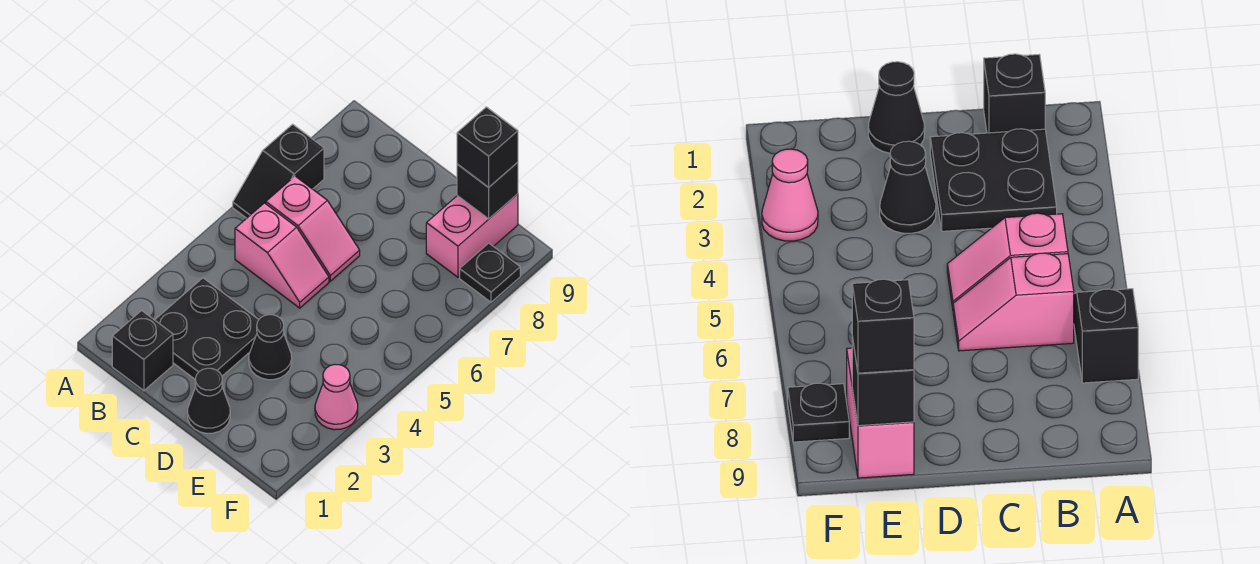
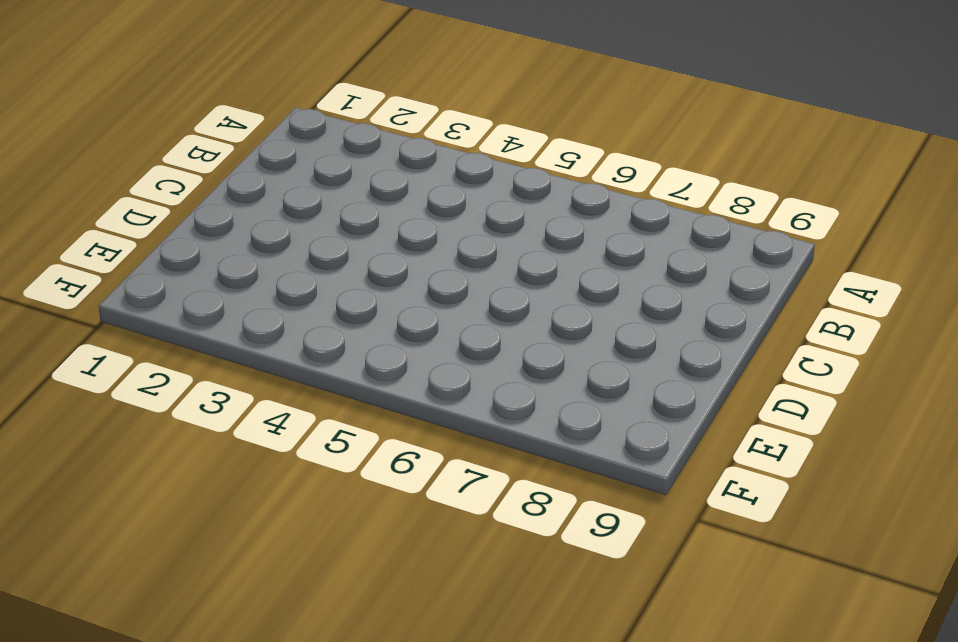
none -> black slope A6:A7 level 1 top 7
none -> black brick B1 level 1
none -> black plate B2:C3 level 1

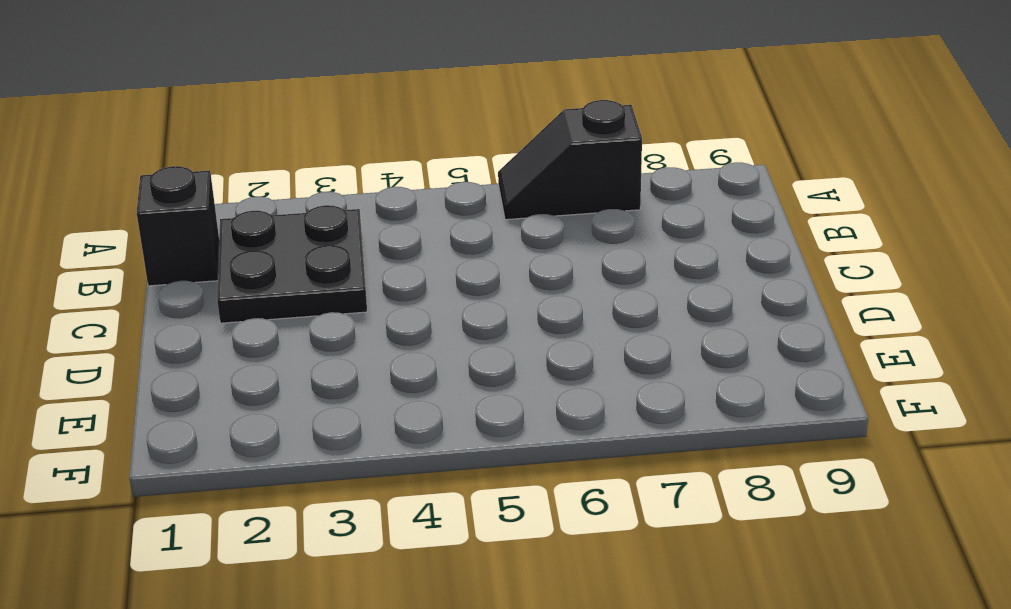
none -> pink slope B5:C5 level 1 top B
none -> pink slope B6:C6 level 1 top B
none -> black cone D1 level 1

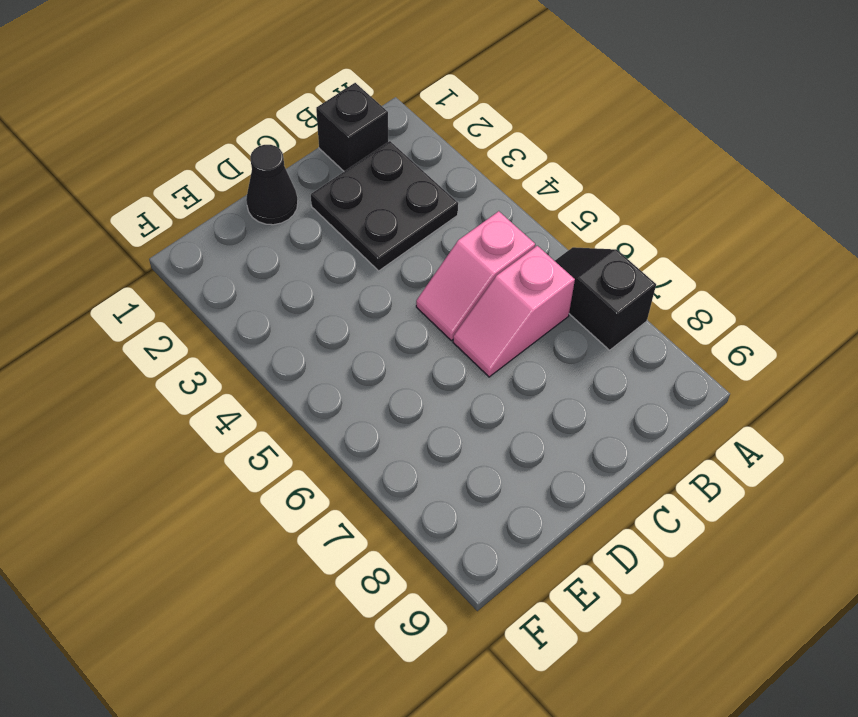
none -> black cone D3 level 1
none -> pink brick E8:E9 level 1
none -> pink cone F3 level 1

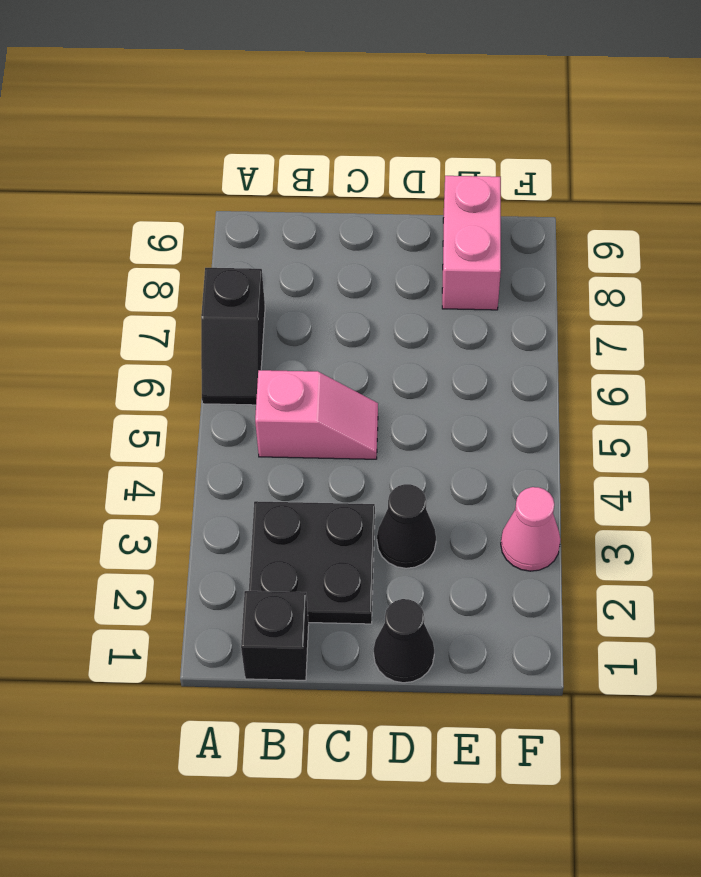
none -> pink slope B6:C6 level 1 top B
none -> black plate F8 level 1
none -> black brick E9 level 2

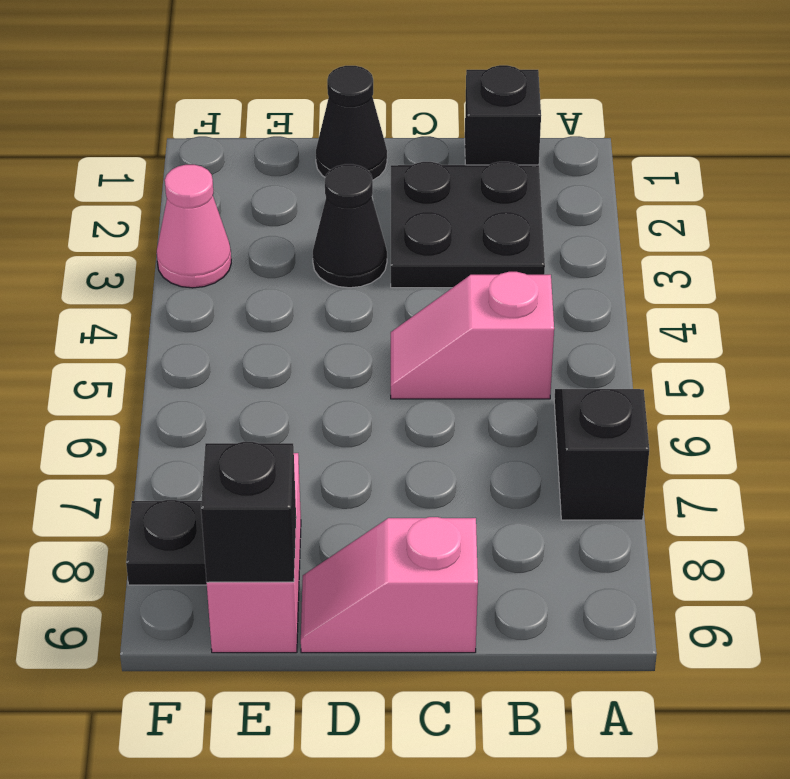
pink slope C9:D9 level 1 top C -> pink slope B6:C6 level 1 top B
none -> black brick E9 level 3

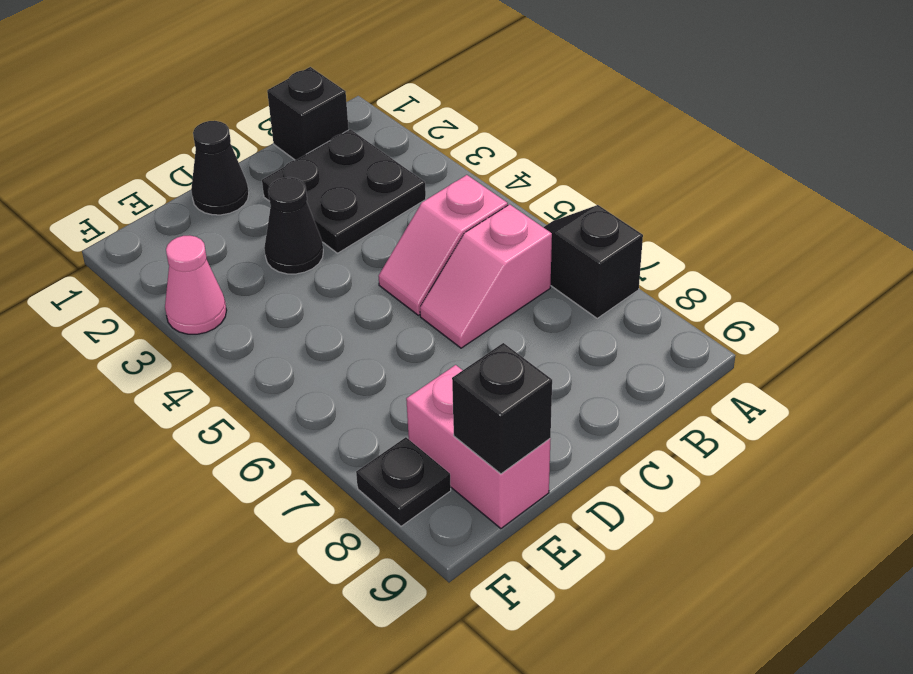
none -> black brick E9 level 3

